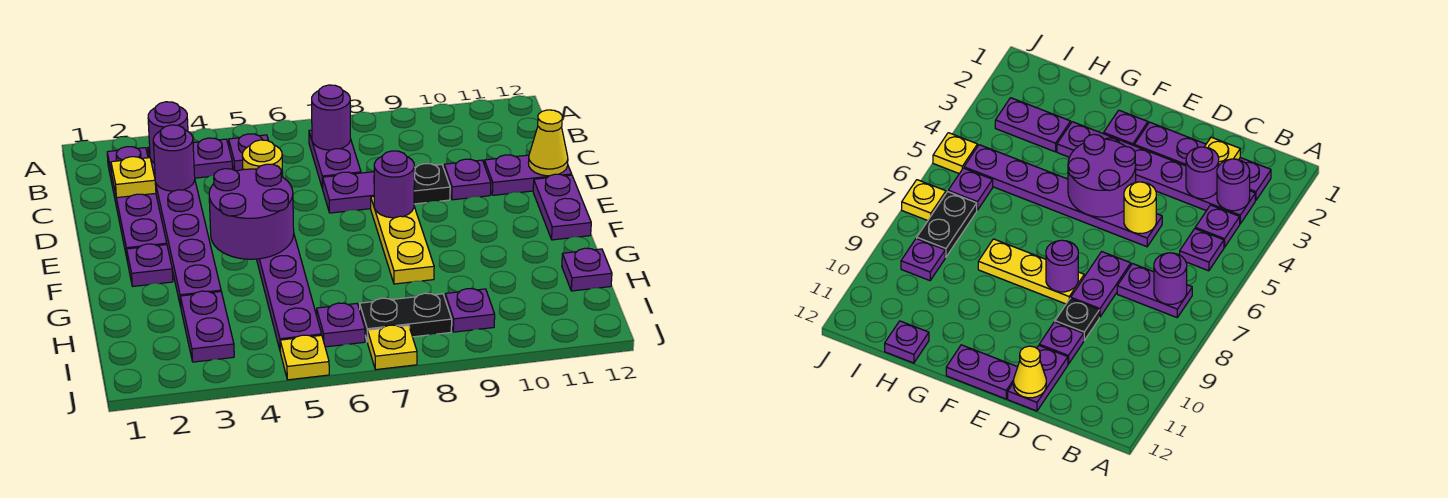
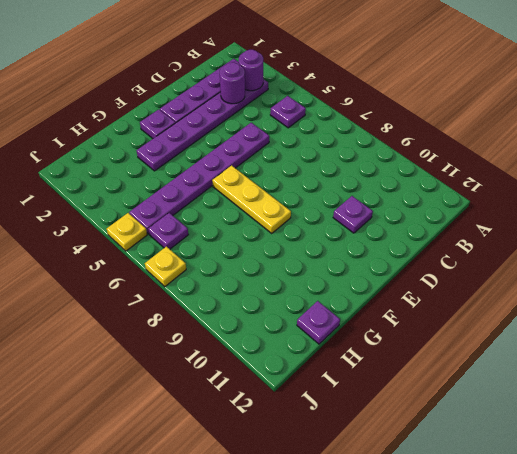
yellow plate F6:F8 level 1 -> yellow plate E8:G8 level 1
none -> purple plate B4 level 1
none -> purple plate B7:C7 level 1
none -> purple plate D7:D8 level 1

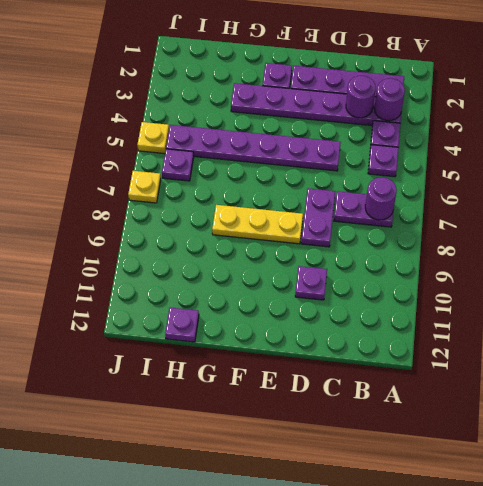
none -> black plate D9 level 1
none -> purple plate D11:D12 level 1
none -> purple plate E12:F12 level 1

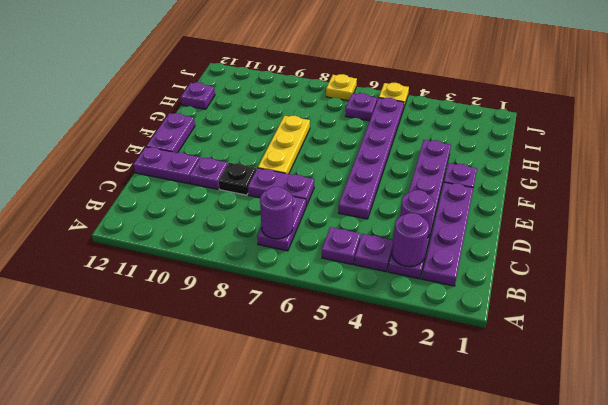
none -> purple plate H3:I3 level 1
none -> black plate I7:I8 level 1
none -> purple plate I9 level 1

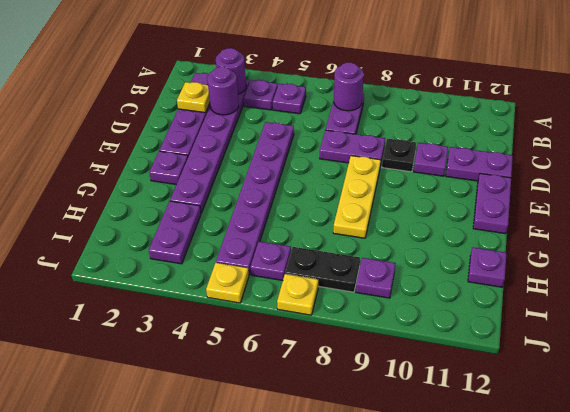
none -> yellow round brick D5 level 2
none -> yellow cone D12 level 2
none -> purple round brick E4:F5 level 2

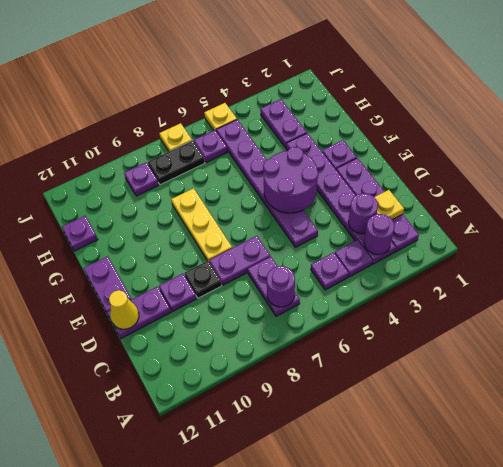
none -> yellow round brick D5 level 2
none -> purple round brick E8 level 2

